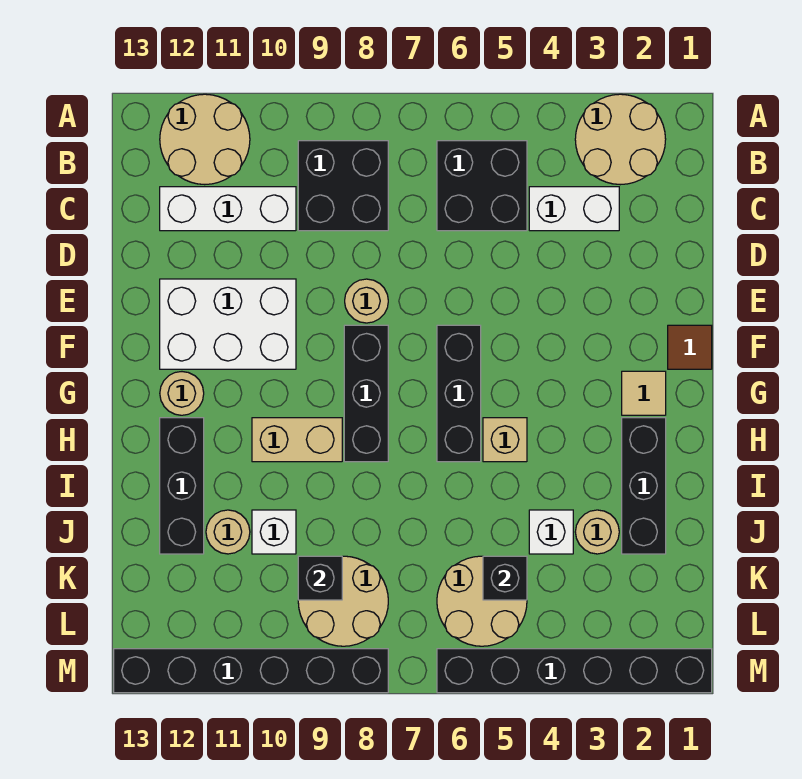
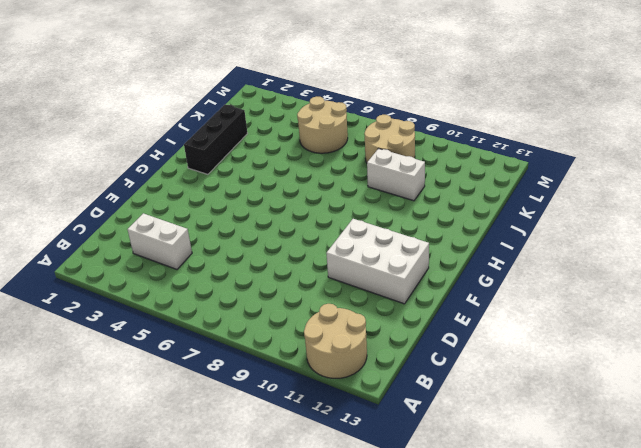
white brick J9:J10 level 1 -> white brick J10 level 1
none -> tan round brick A2:B3 level 1
none -> black brick B5:C6 level 1
none -> black brick B8:C9 level 1

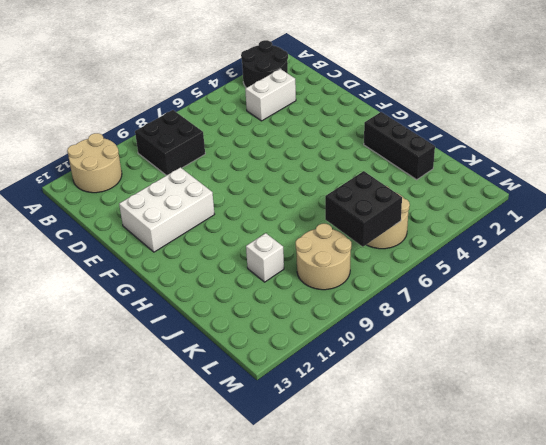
black round brick A2:B3 level 1 -> tan round brick A2:B3 level 1
black brick K6:L7 level 2 -> black brick B5:C6 level 1
none -> white brick C10:C12 level 1
none -> tan round brick E8 level 1
none -> brown tile F1 level 1

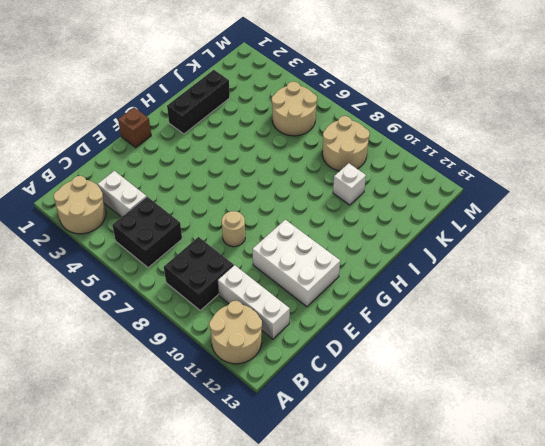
brown brick F1 level 1 -> brown tile F1 level 1
none -> black brick F6:H6 level 1
none -> black brick F8:H8 level 1
none -> tan tile G2 level 1

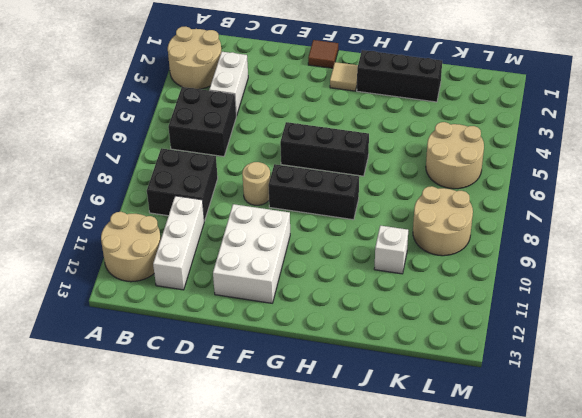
none -> tan round brick G12 level 1
none -> tan brick H5 level 1
none -> tan brick H9:H10 level 1

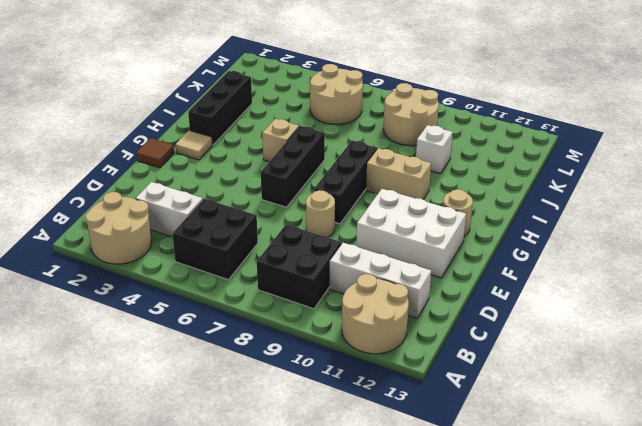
none -> black brick H12:J12 level 1
none -> tan round brick J3 level 1
none -> white brick J4 level 1

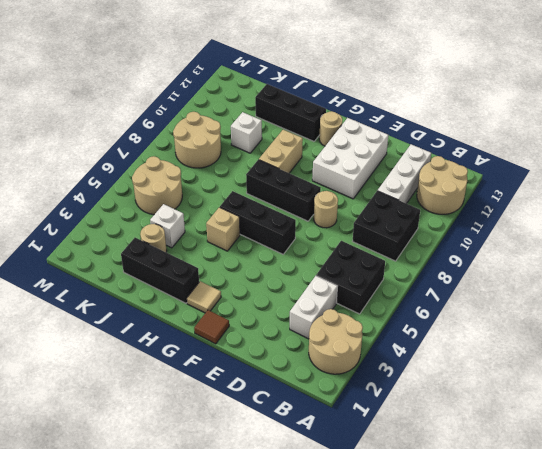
none -> tan round brick J11 level 1
none -> black brick M1:M6 level 1
none -> black brick M8:M13 level 1

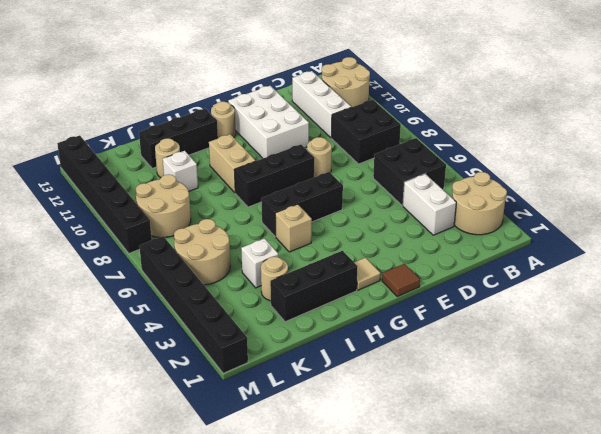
none -> black brick K5 level 2
none -> black brick K9 level 2

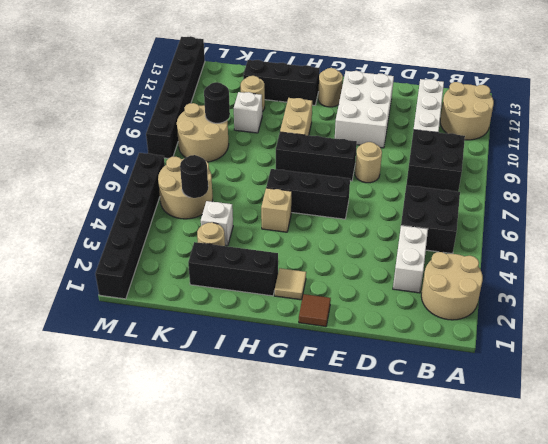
black round brick K5 level 2 -> black brick K5 level 2
black round brick K9 level 2 -> black brick K9 level 2

